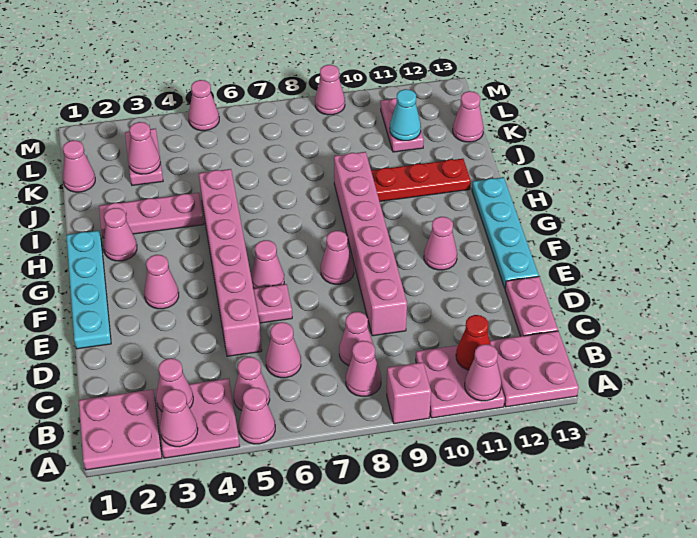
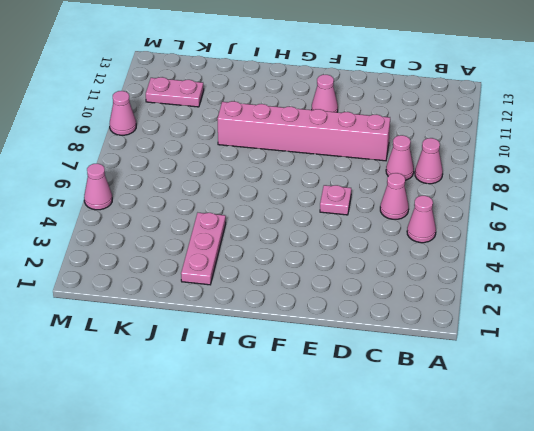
none -> pink plate A1:B2 level 1
none -> pink plate A3:B4 level 1
none -> pink cone A5 level 1
none -> pink brick A9 level 1

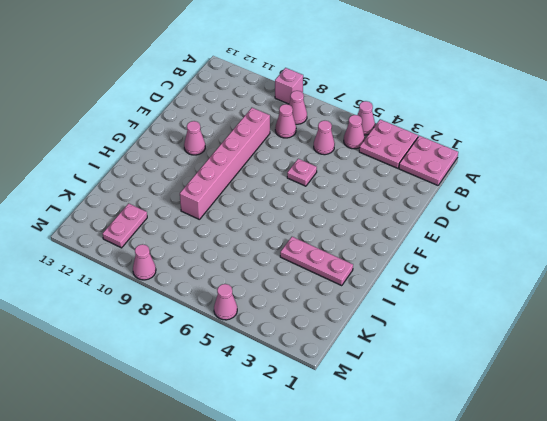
none -> pink plate A10:B11 level 1
none -> pink plate A12:B13 level 1
none -> pink plate C13:D13 level 1
none -> pink brick D5:I5 level 1

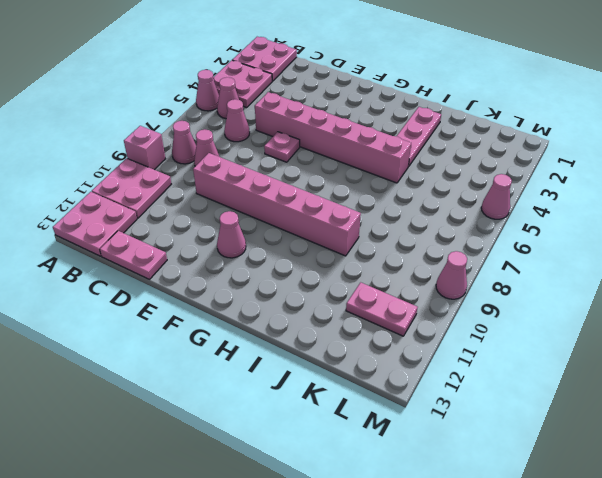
none -> cyan plate E1:H1 level 1
none -> cyan plate E13:H13 level 1
none -> pink cone F3 level 1
none -> pink cone F6 level 1

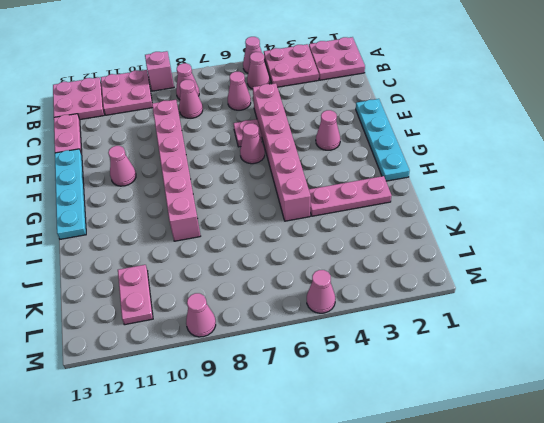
none -> pink cone F8 level 1
none -> pink cone H2 level 1
none -> red plate I10:I12 level 1
none -> pink cone K1 level 1

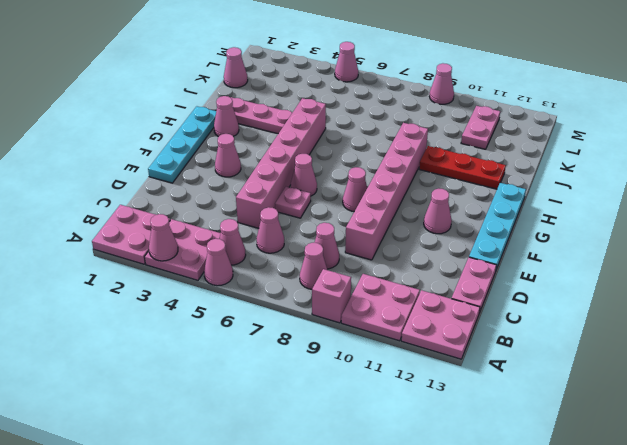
none -> pink plate K3:L3 level 1
none -> pink cone K13 level 1
none -> pink cone A11 level 2
none -> pink cone B3 level 2

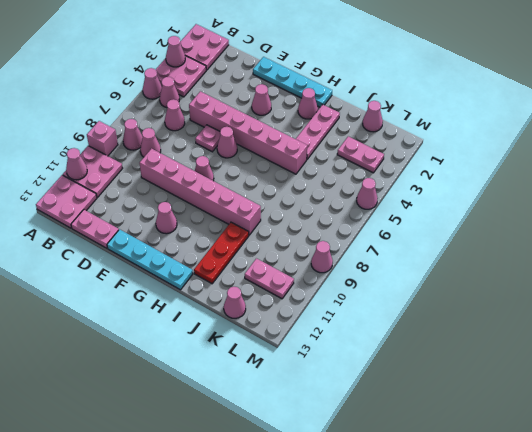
none -> pink cone B3 level 2
none -> red cone B11 level 2
none -> pink cone K3 level 2
none -> cyan cone K11 level 2

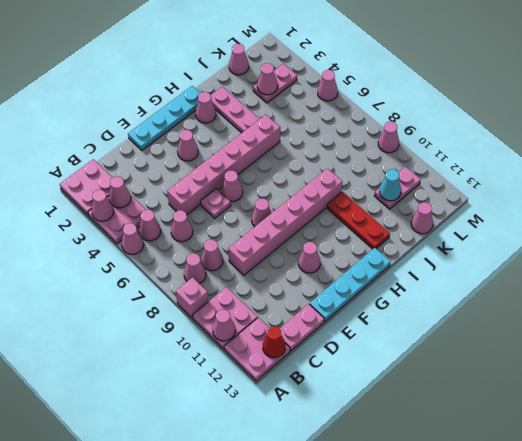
red cone B13 level 2 -> red cone B11 level 2

